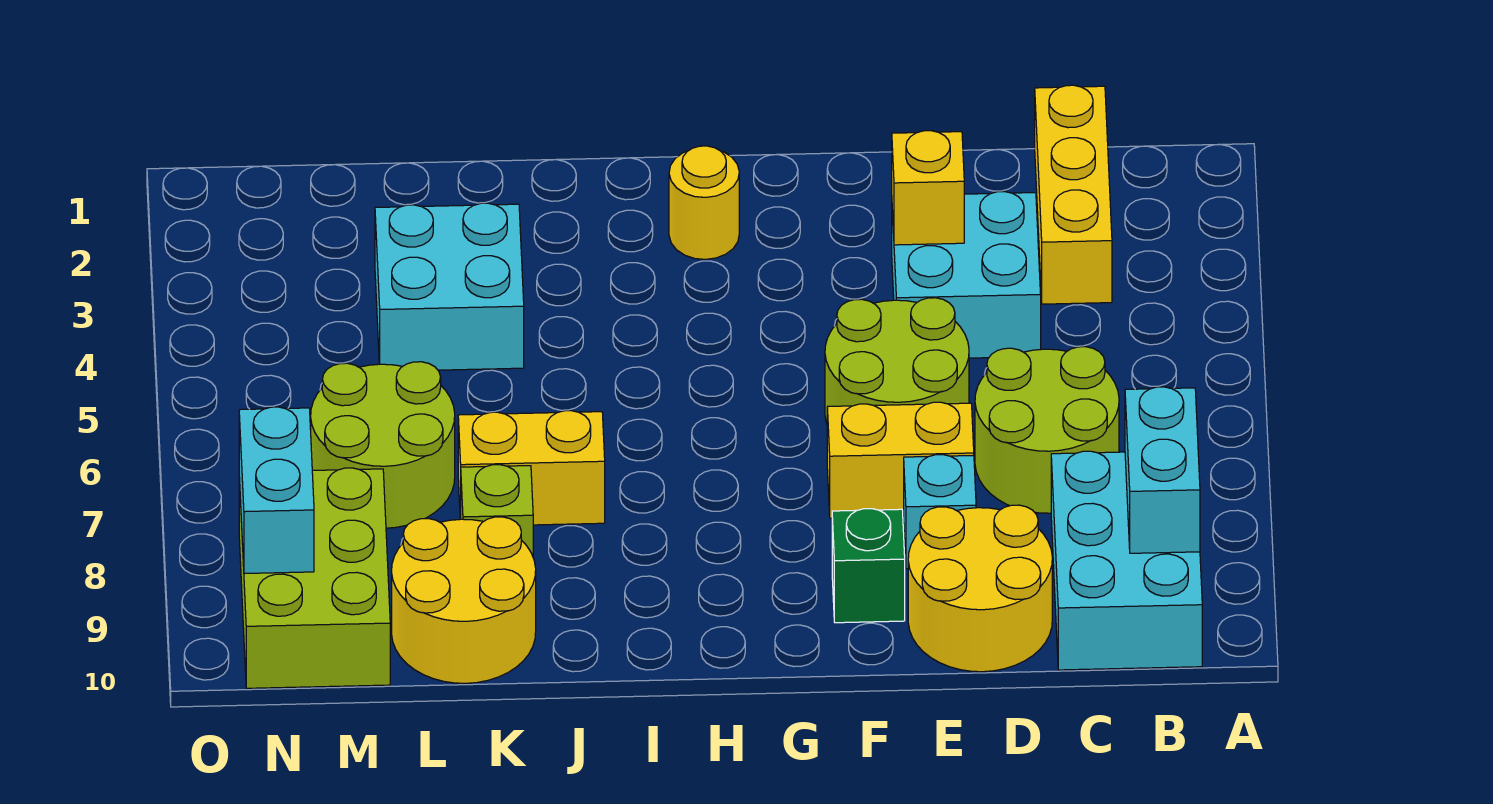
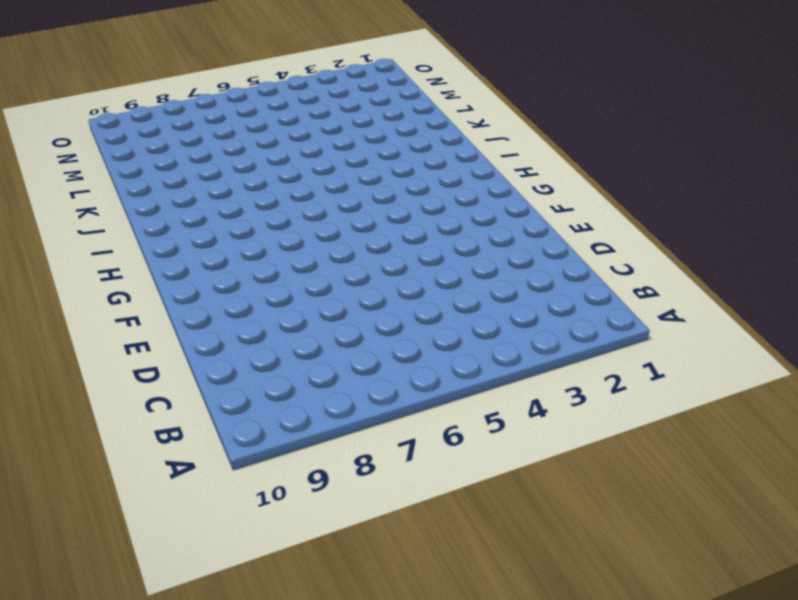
none -> cyan brick B8:C10 level 1
none -> yellow brick C1:C3 level 1
none -> lime round brick C6:D7 level 1

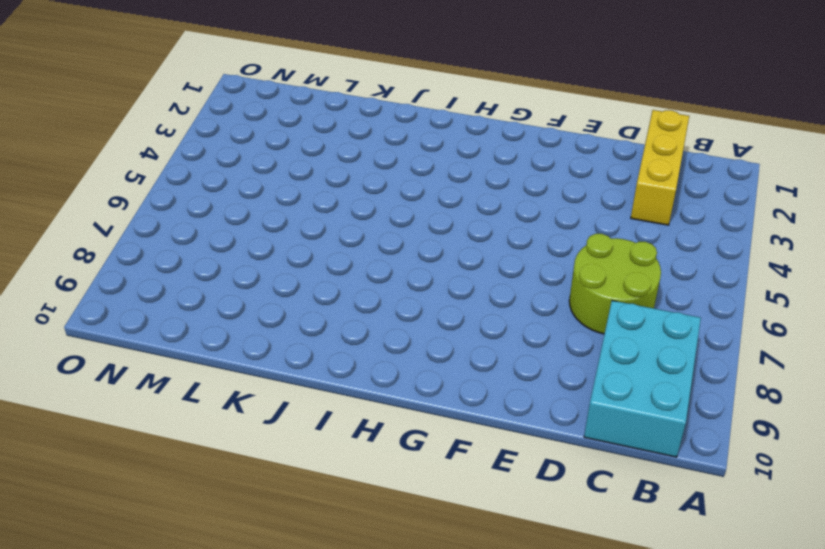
none -> cyan brick D3:E4 level 1
none -> yellow round brick D9:E10 level 1
none -> lime round brick E5:F6 level 1

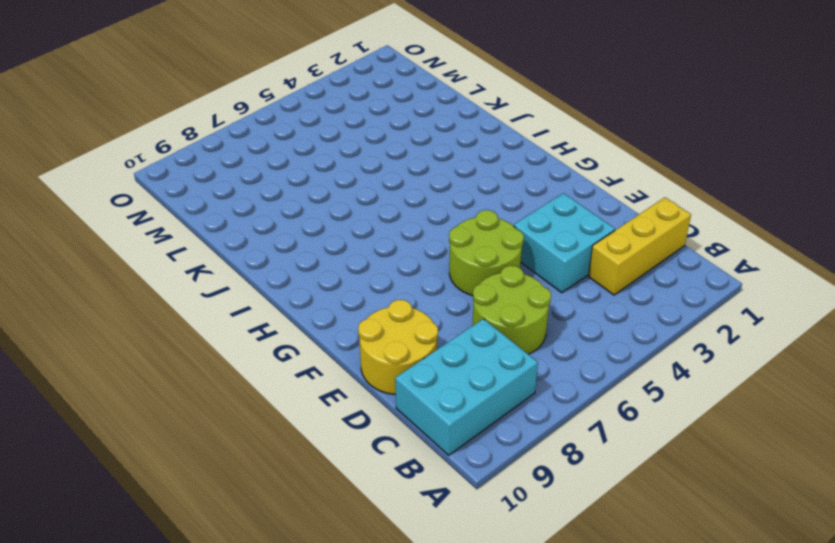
none -> yellow brick E7:F7 level 1
none -> cyan brick E8 level 1
none -> green brick F9 level 1

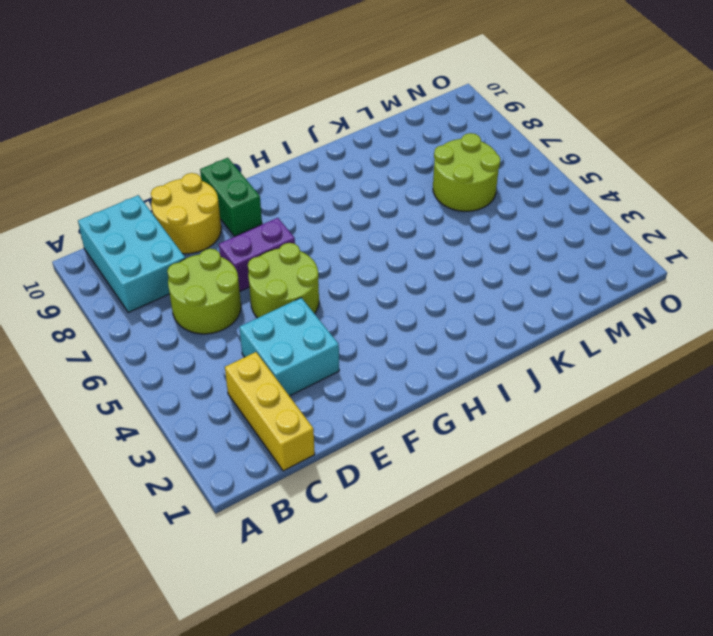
purple brick E7:F7 level 1 -> yellow brick E7:F7 level 1
green brick F9:F10 level 1 -> green brick F9 level 1
none -> cyan brick E8 level 1
none -> yellow round brick H2 level 1
none -> yellow brick J7:K7 level 1

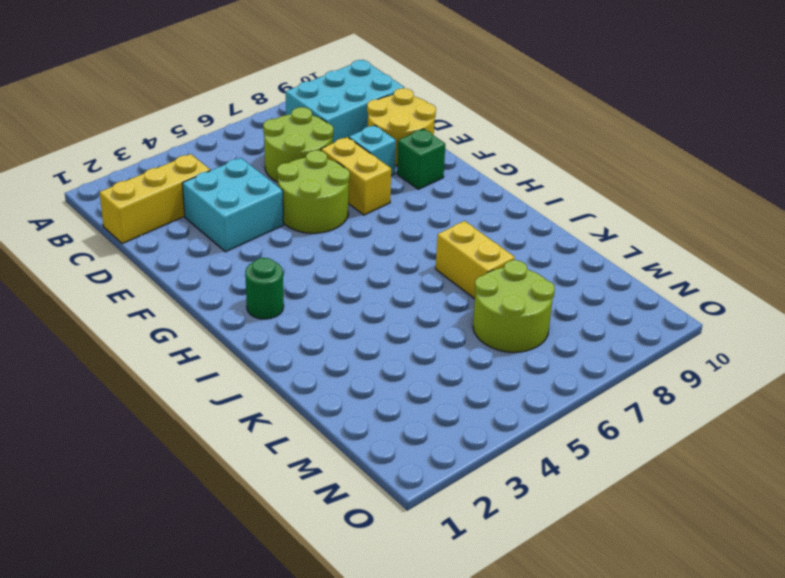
green round brick H2 level 1 -> yellow round brick H2 level 1
none -> cyan brick K3:L4 level 1
none -> lime brick K8 level 1
none -> yellow round brick K9:L10 level 1

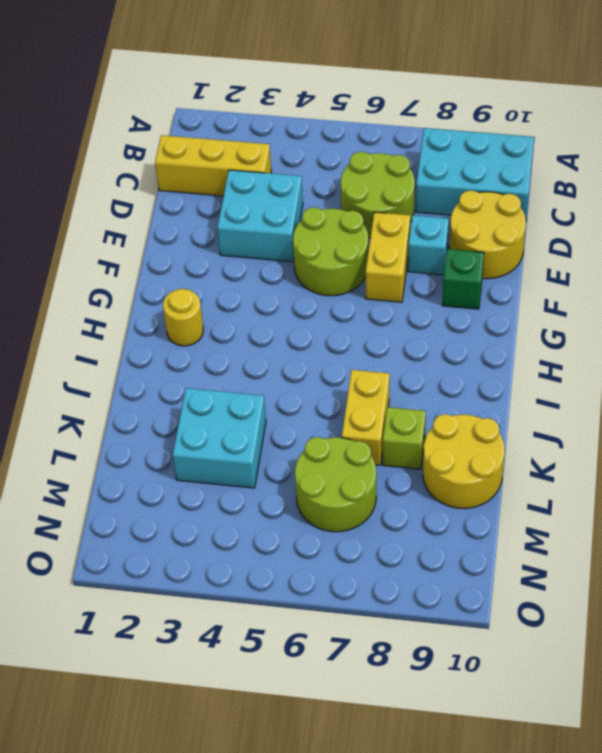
none -> lime brick M8:N10 level 1
none -> cyan brick B8:B9 level 2
none -> yellow brick E3 level 2

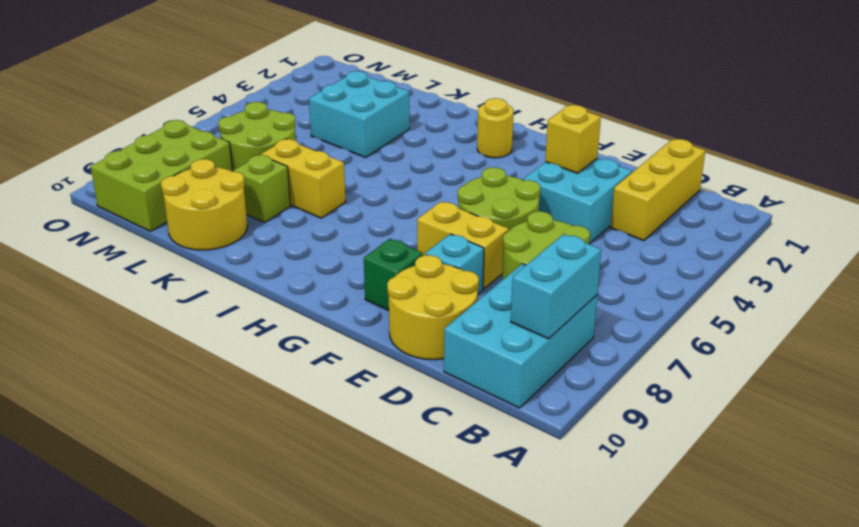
none -> cyan brick N8:N9 level 2

